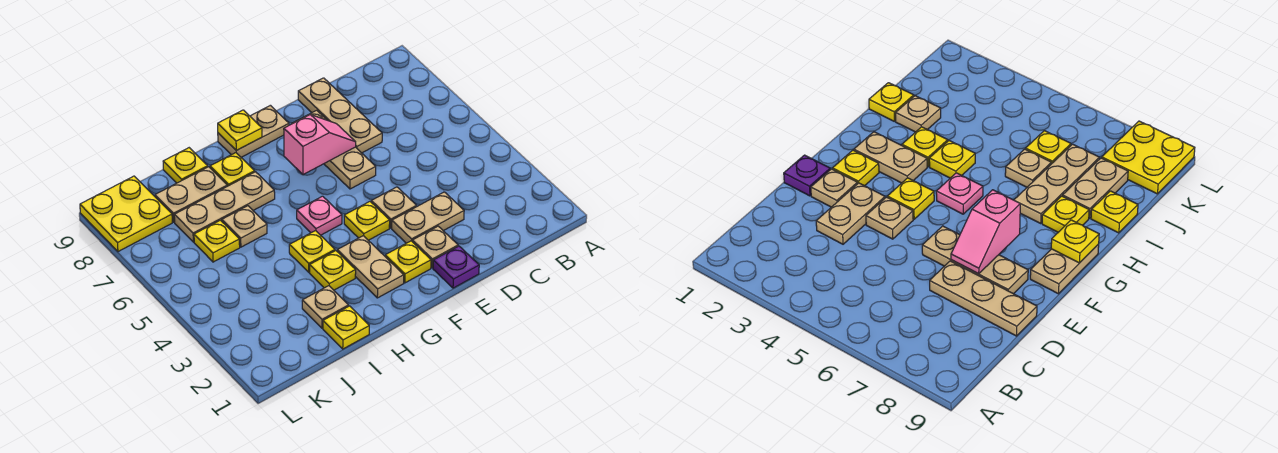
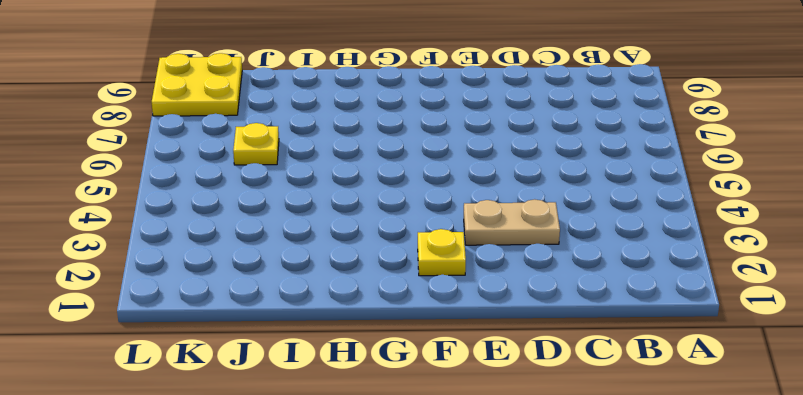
none -> tan plate D7:D9 level 1
none -> purple plate E1 level 1
none -> tan plate E2 level 1

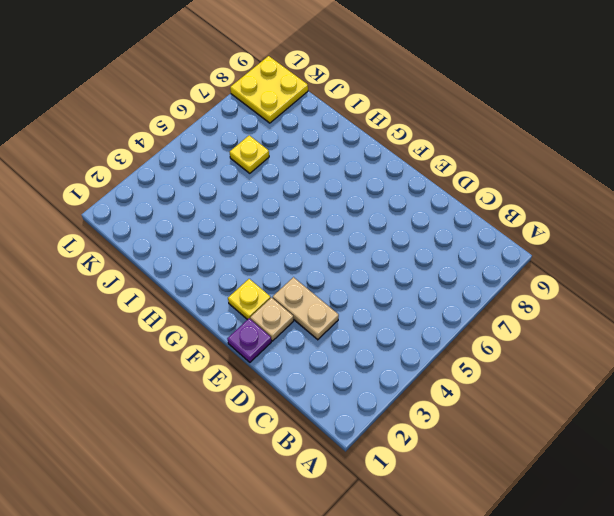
none -> tan plate D7:D9 level 1
none -> tan plate E4 level 1
none -> tan plate E6:E8 level 1

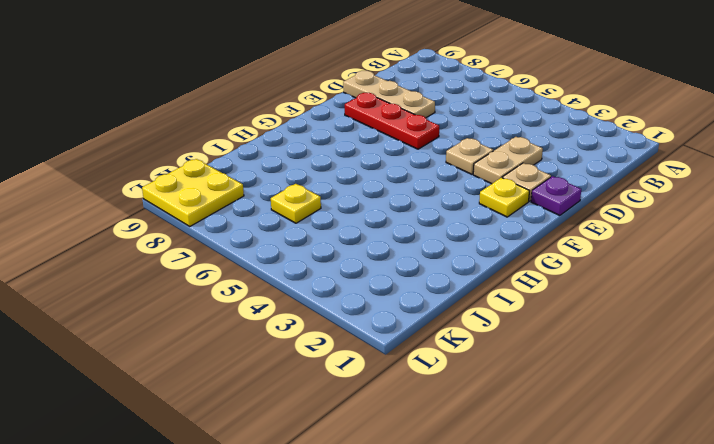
red plate E6:E8 level 1 -> tan plate E6:E8 level 1
none -> yellow plate F4 level 1
none -> tan plate F9:G9 level 1
none -> tan plate G2:G3 level 1

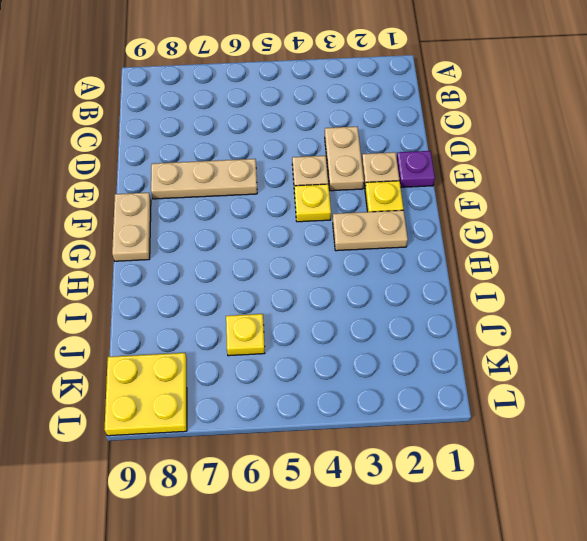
none -> tan plate D7:D9 level 1
none -> pink plate G5 level 1
none -> yellow plate H3 level 1

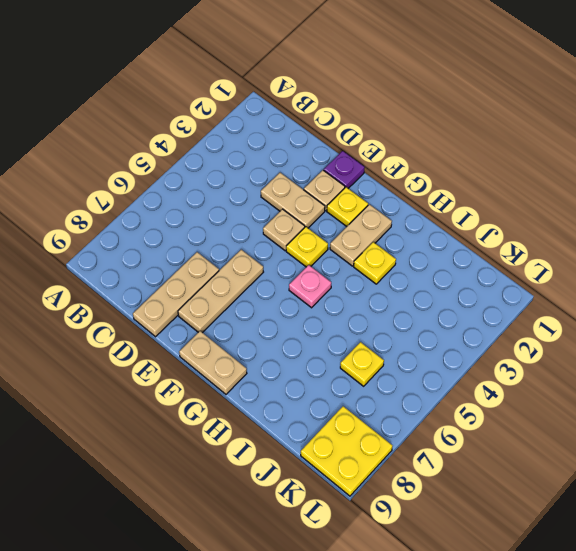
none -> yellow plate H4 level 1
none -> tan plate H7:J7 level 1
none -> yellow plate H8 level 1

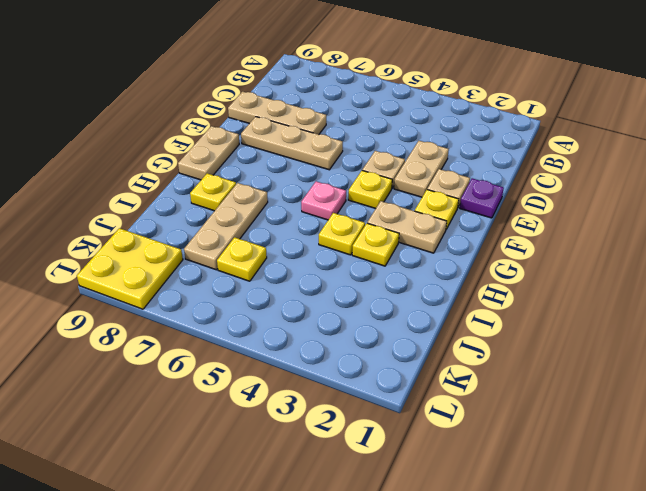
none -> yellow plate I1 level 1
none -> tan plate I2 level 1
none -> tan plate I6 level 1

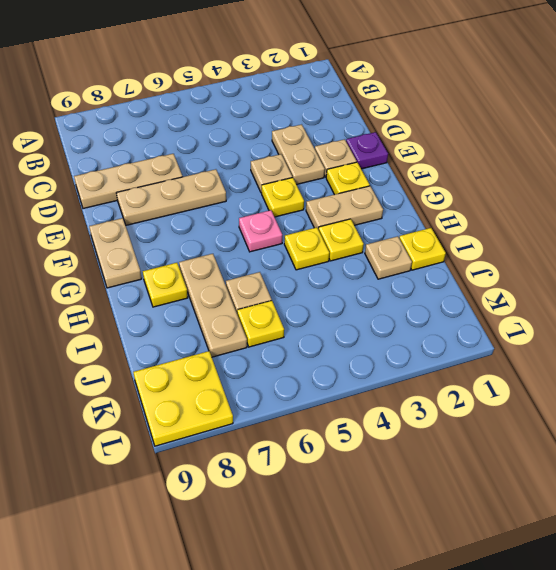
none -> tan plate I8:J8 level 1
none -> yellow plate I9 level 1
none -> pink slope E7:F7 level 2 top F

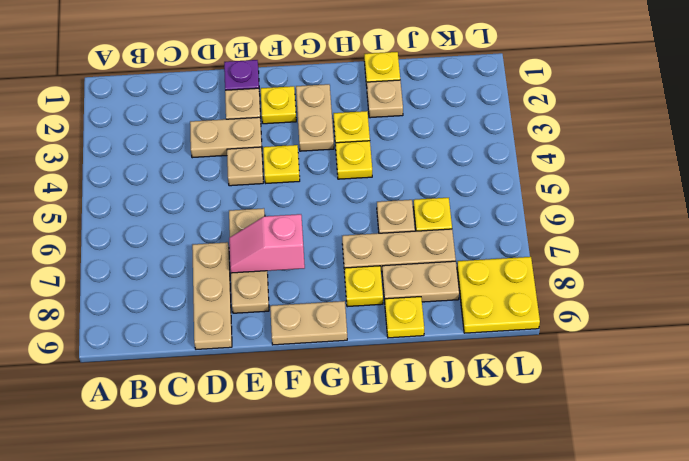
none -> pink plate G5 level 1
none -> yellow plate G9 level 2

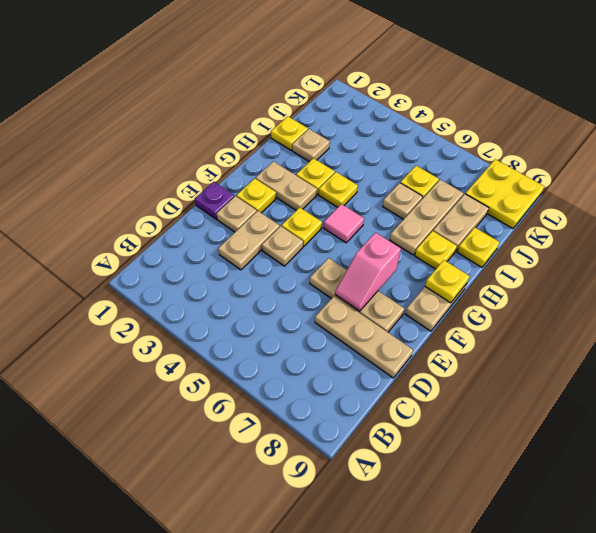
pink tile G5 level 1 -> pink plate G5 level 1

